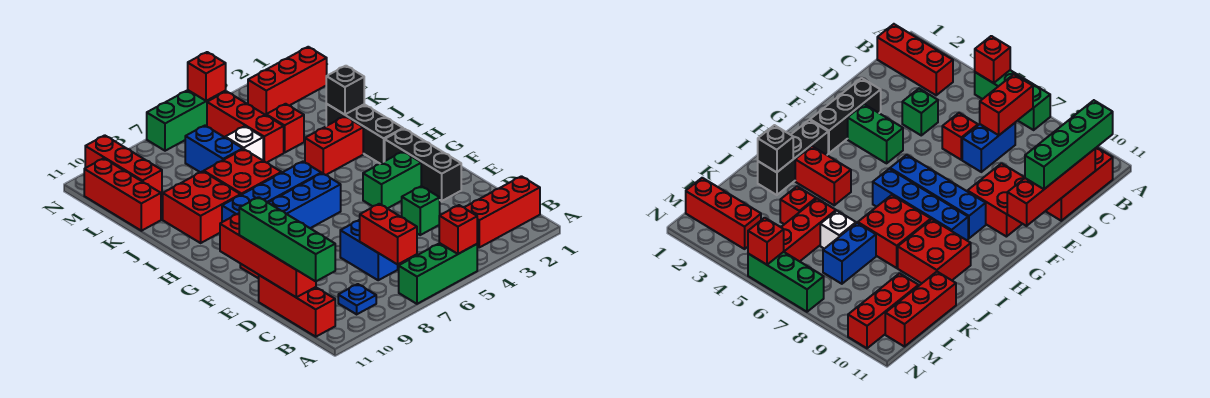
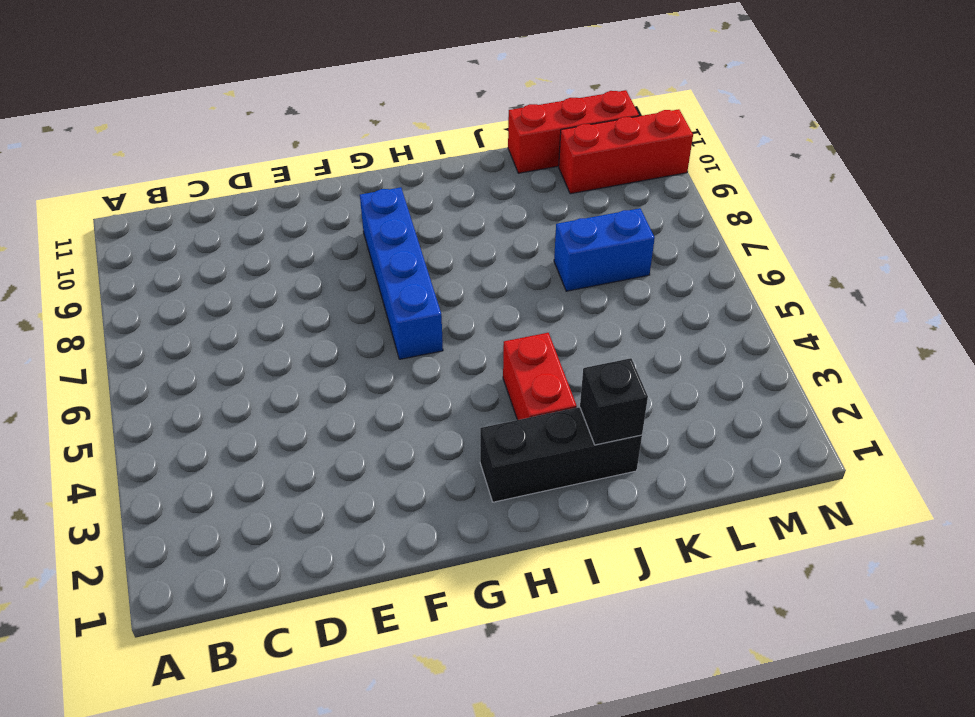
none -> green brick A5:A7 level 1
none -> red brick B1:B3 level 1
none -> blue plate B9 level 1
none -> red brick B11:D11 level 1

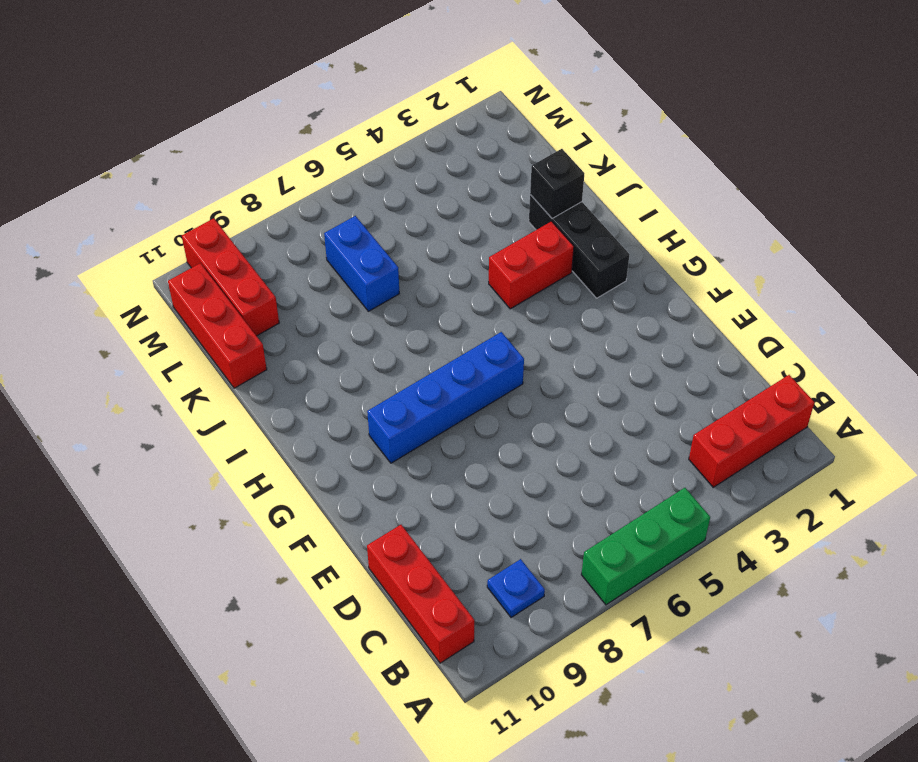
none -> blue brick C7:D7 level 1
none -> green brick D4 level 1
none -> red brick D6 level 1
none -> black brick E2:G2 level 1

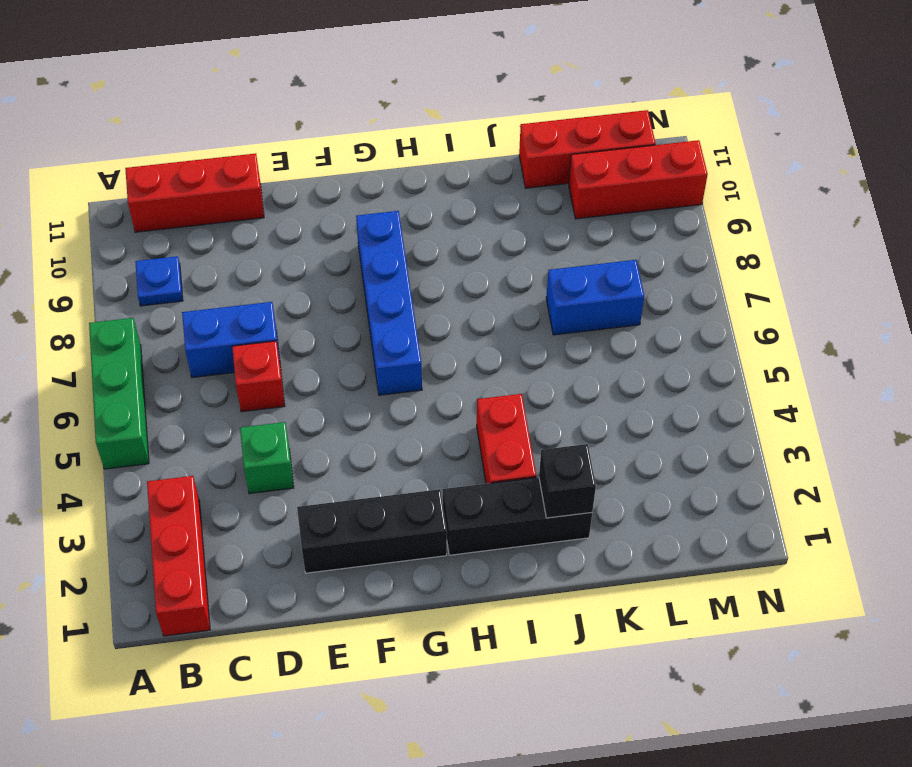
none -> red brick E9:F10 level 1
none -> green brick F3:F4 level 1
none -> blue brick H6:H9 level 1
none -> red brick I7:J8 level 1

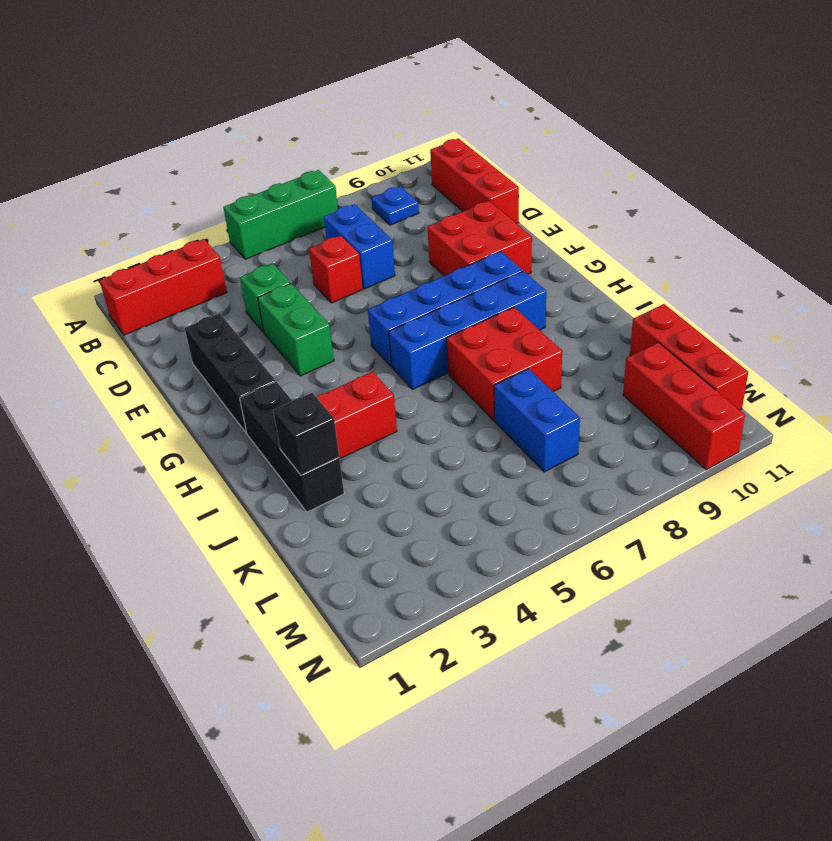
green brick E4:F4 level 1 -> green brick F3:F4 level 1
none -> red brick I9:J10 level 1
none -> red brick K4 level 1
none -> red brick K5:M5 level 1
none -> white brick K6 level 1

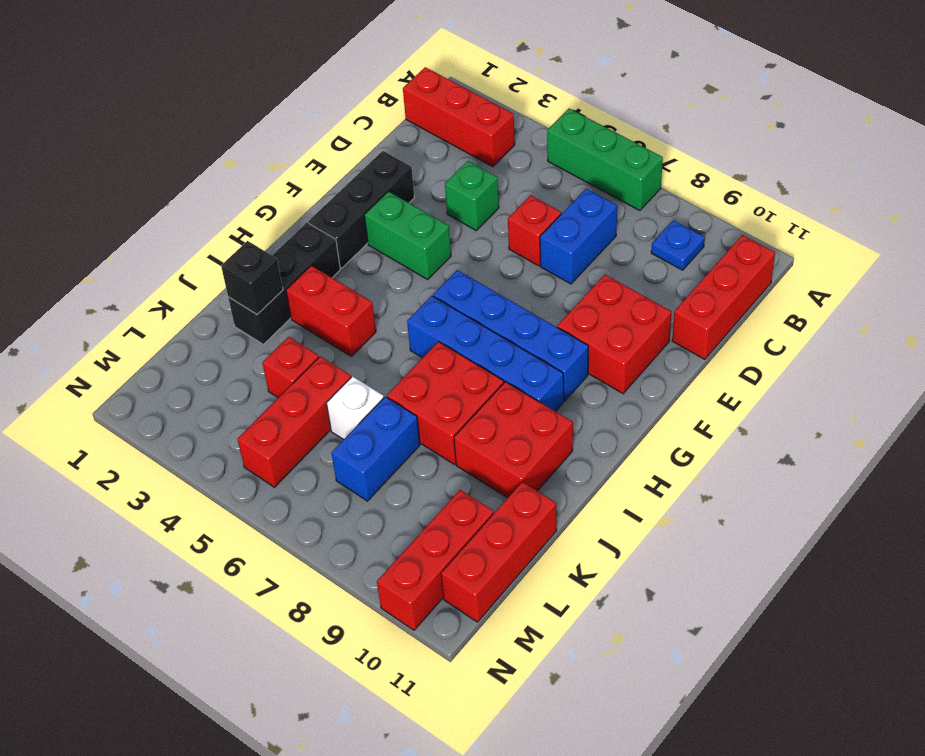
none -> red brick M1:M3 level 1
none -> green brick N5:N7 level 1
none -> red brick A5 level 2
none -> red brick B7:C7 level 2

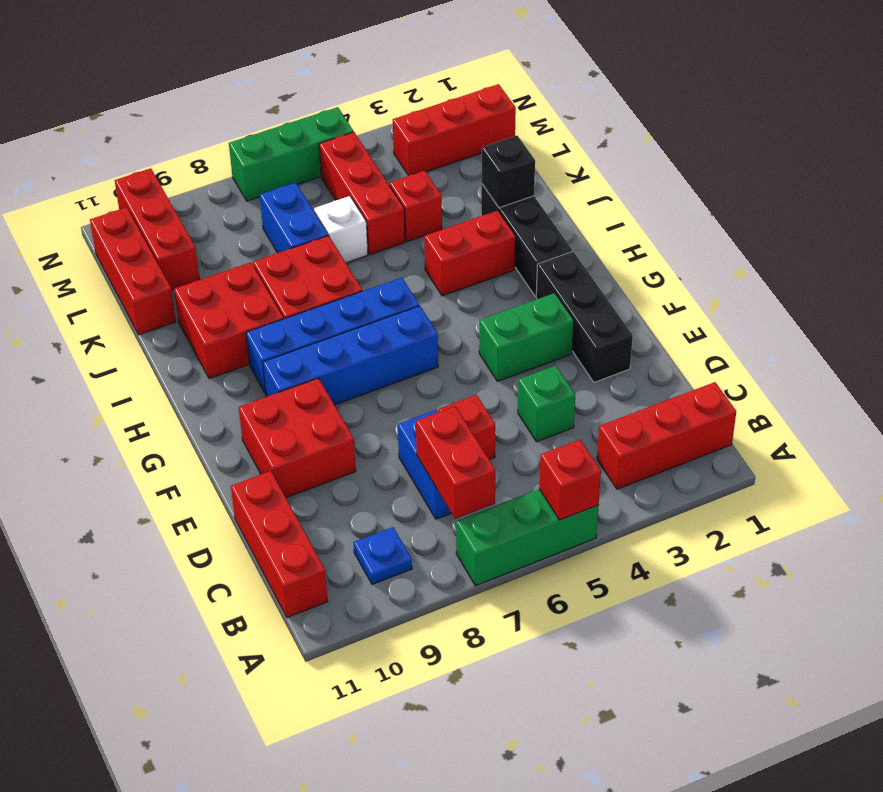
none -> red brick C11:F11 level 2
none -> red brick N5 level 2
none -> green brick B11:E11 level 3

